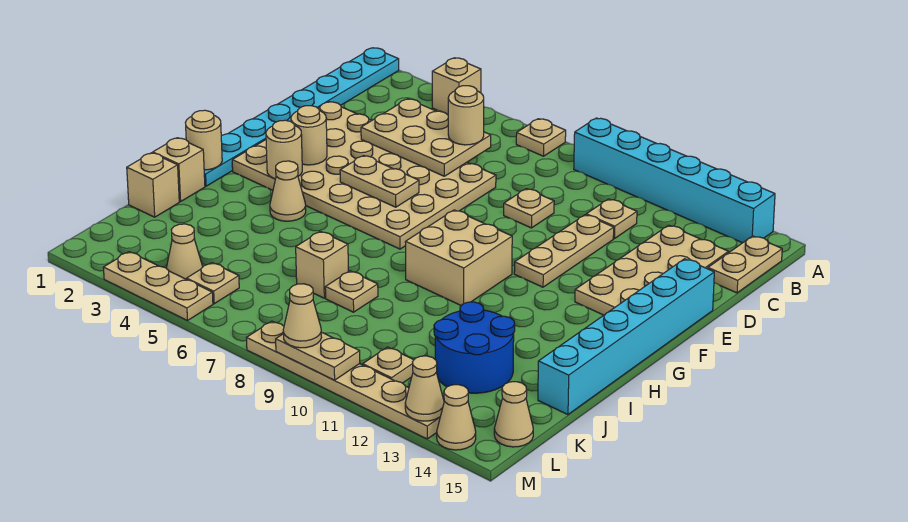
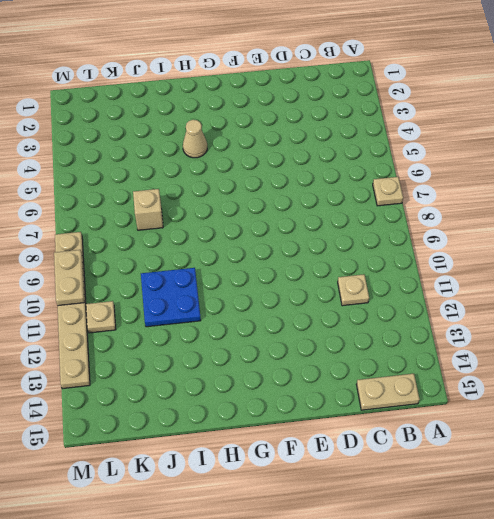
blue plate I10:J11 level 1 -> none
none -> cyan plate A1:H1 level 1
none -> tan brick A4 level 1
none -> cyan brick A9:A14 level 1
none -> tan plate C13:F14 level 1

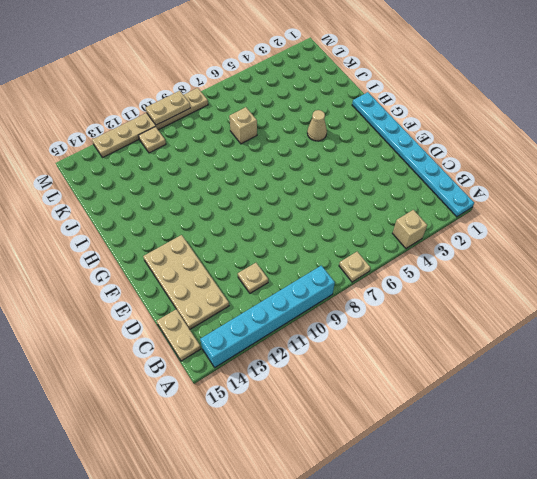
none -> tan plate D2:G7 level 1
none -> tan plate D9 level 1
none -> tan plate D11:F11 level 1
none -> cyan brick E15:J15 level 1

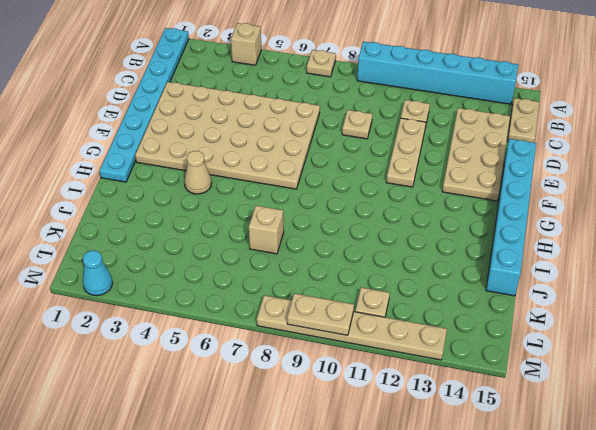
cyan cone M2 level 1 -> none
none -> tan brick G9:H10 level 1
none -> tan brick I1 level 1
none -> tan brick J1 level 1
none -> tan plate J8 level 1

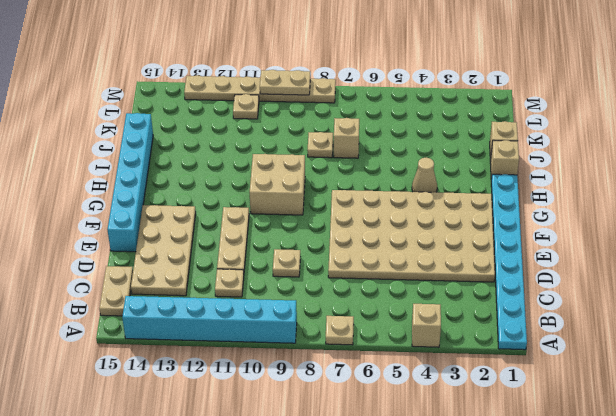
none -> blue round brick J12:K13 level 1
none -> tan cone L4 level 1
none -> tan plate L5 level 1
none -> tan cone L15 level 1

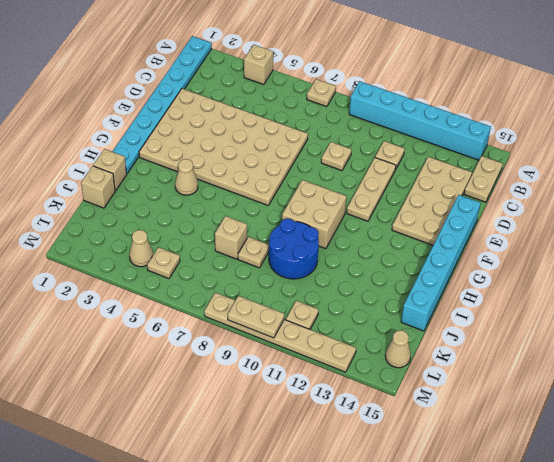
blue round brick I9:J10 level 1 -> blue round brick J12:K13 level 1
none -> tan plate M3:M5 level 1
none -> tan cone M14 level 1
none -> tan plate C4:D6 level 2
none -> tan round brick F3 level 2

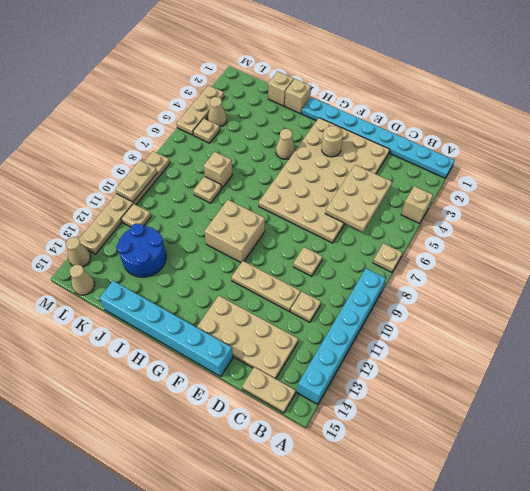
none -> tan plate F5:F6 level 2
none -> tan round brick G3 level 2
none -> tan round brick H1 level 2
none -> tan cone M13 level 2

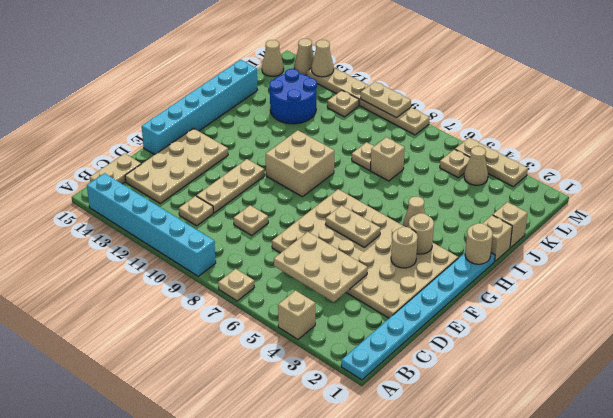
none -> tan round brick C6 level 3
none -> tan cone M9 level 3

